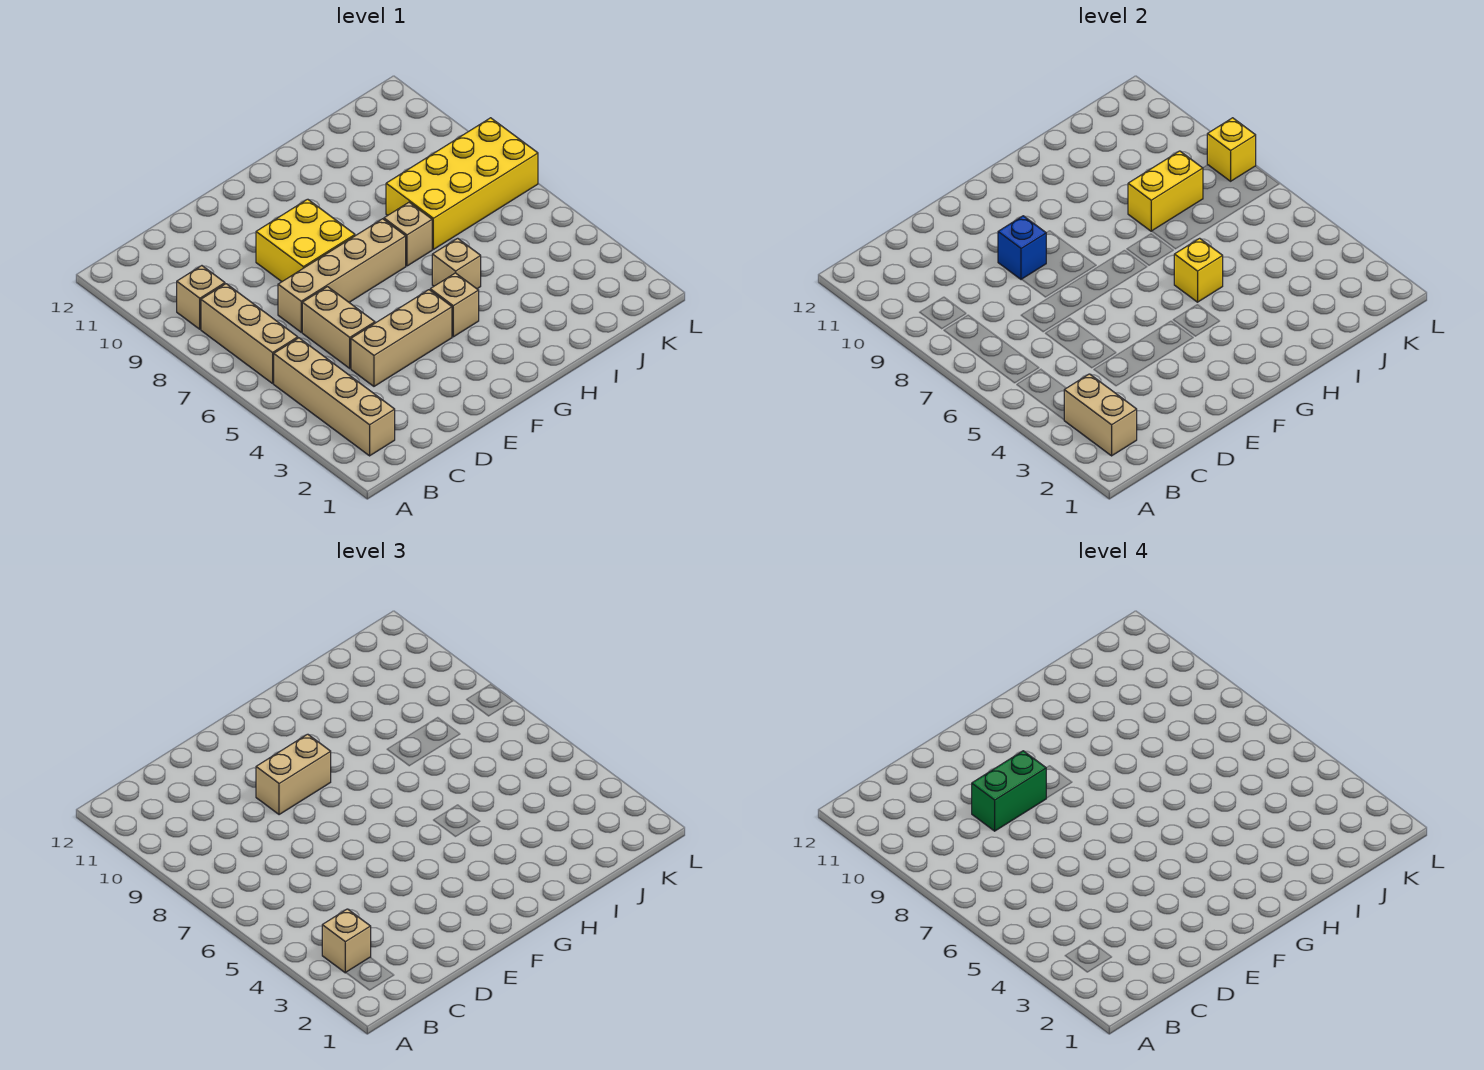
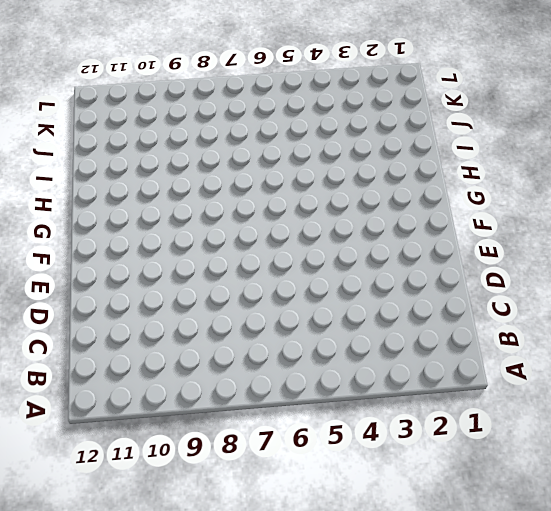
none -> tan brick B2:B5 level 1
none -> tan brick B6:B8 level 1
none -> tan brick B9 level 1

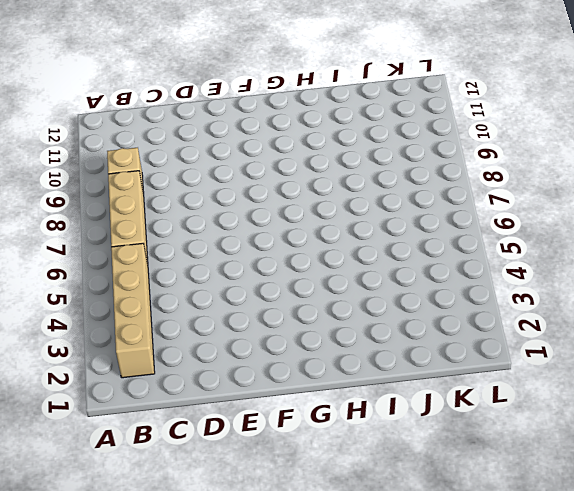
none -> tan brick D4:F4 level 1
none -> tan brick D5:D6 level 1
none -> tan brick D7:G7 level 1

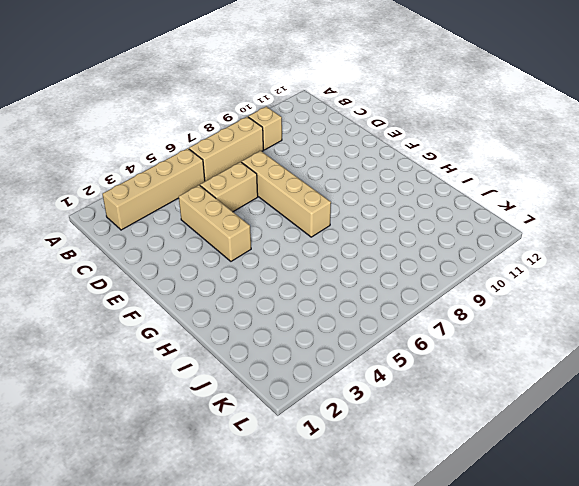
none -> yellow brick E8:F9 level 1
none -> tan brick G4 level 1
none -> tan brick H5 level 1

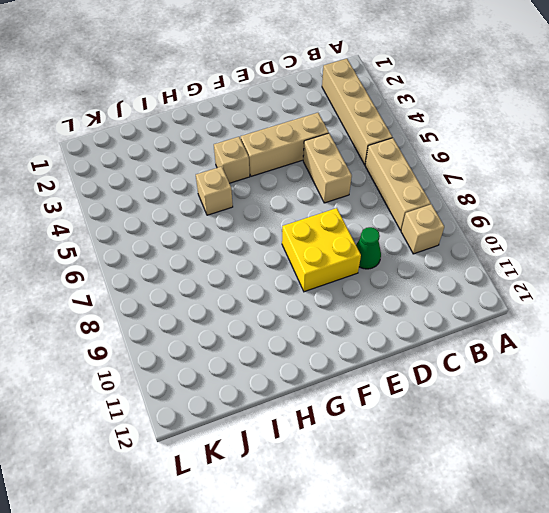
green cone D9 level 1 -> none
none -> tan brick D7:G7 level 1
none -> tan brick H7 level 1
none -> yellow brick I7:L8 level 1

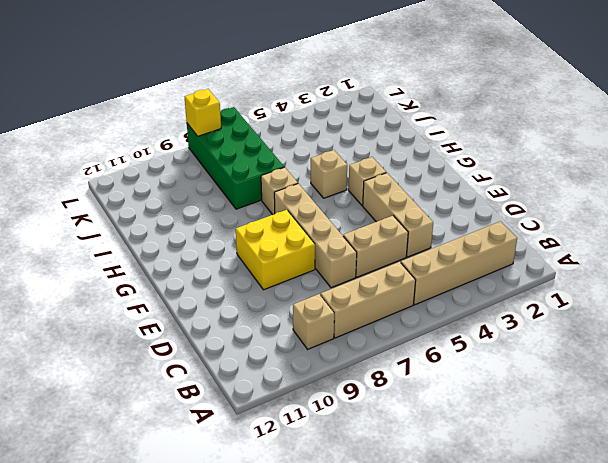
green brick I7:L8 level 1 -> yellow brick I7:L8 level 1
none -> tan brick B2:B3 level 2
none -> blue brick E9 level 2
none -> yellow brick H5 level 2

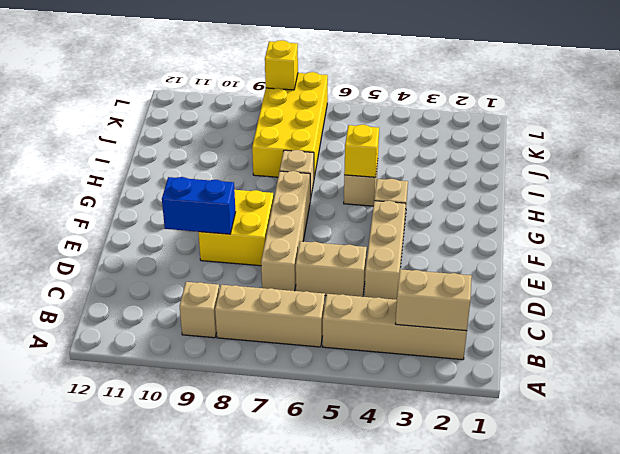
blue brick E9:E10 level 2 -> blue brick E9 level 2
none -> yellow brick I8:J8 level 2
none -> tan brick B3 level 3
none -> tan brick E9:F9 level 3

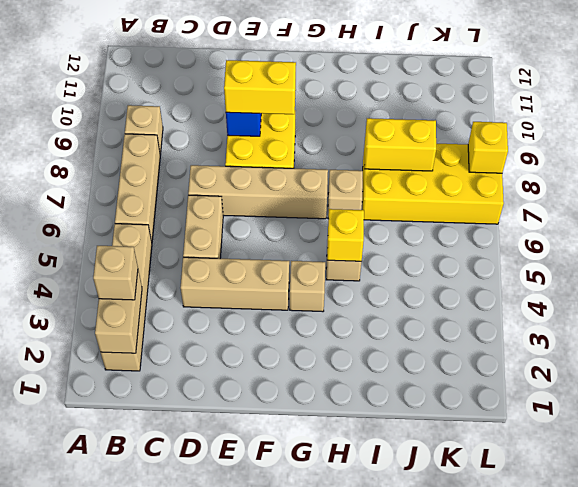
yellow brick E9:F9 level 3 -> tan brick E9:F9 level 3
none -> green brick D9:E9 level 4

